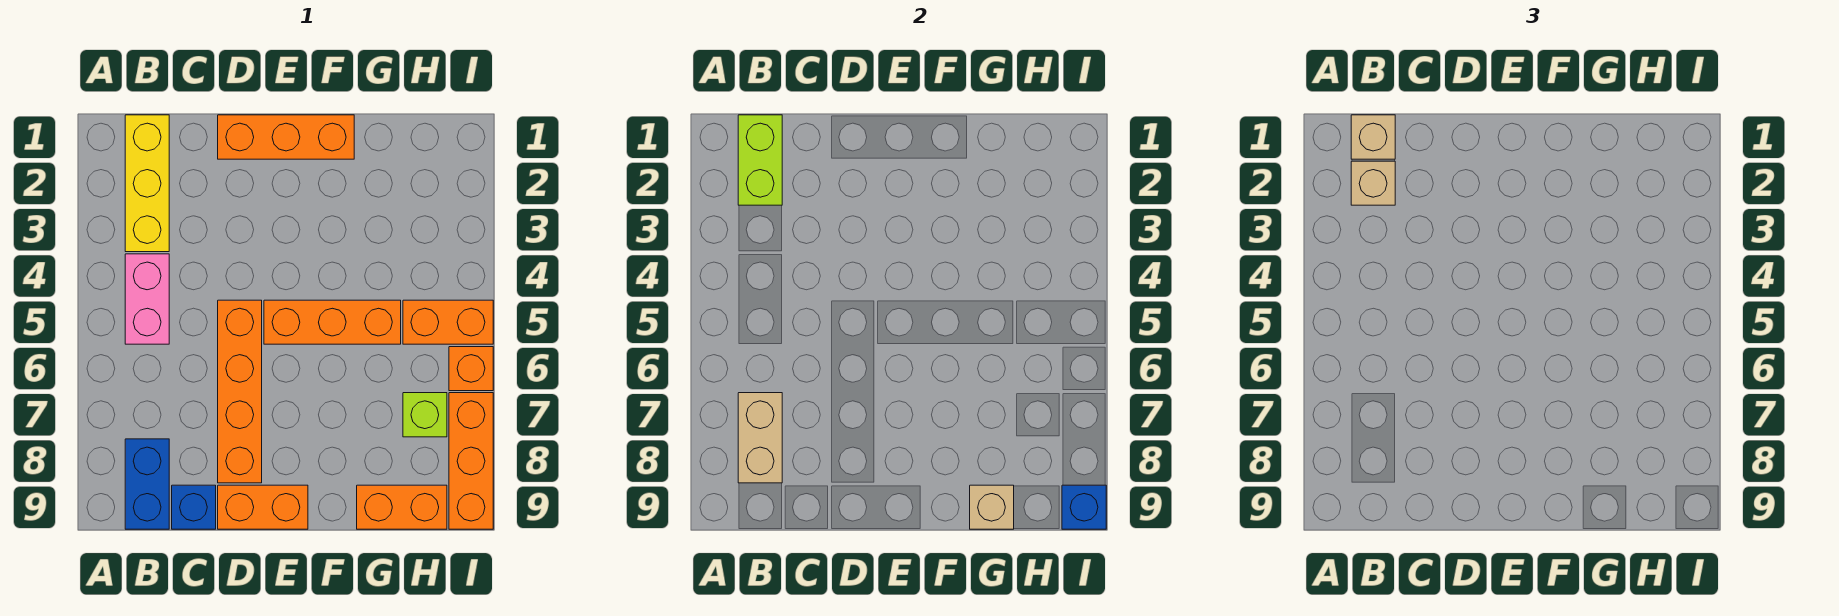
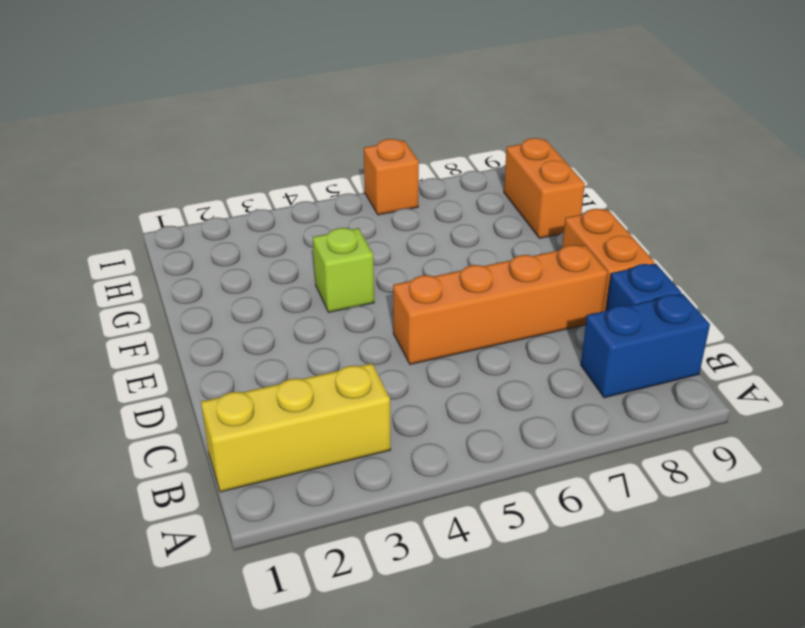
lime brick F4 level 1 -> lime brick H7 level 1
none -> pink brick B4:B5 level 1
none -> orange brick D1:F1 level 1
none -> orange brick E5:G5 level 1

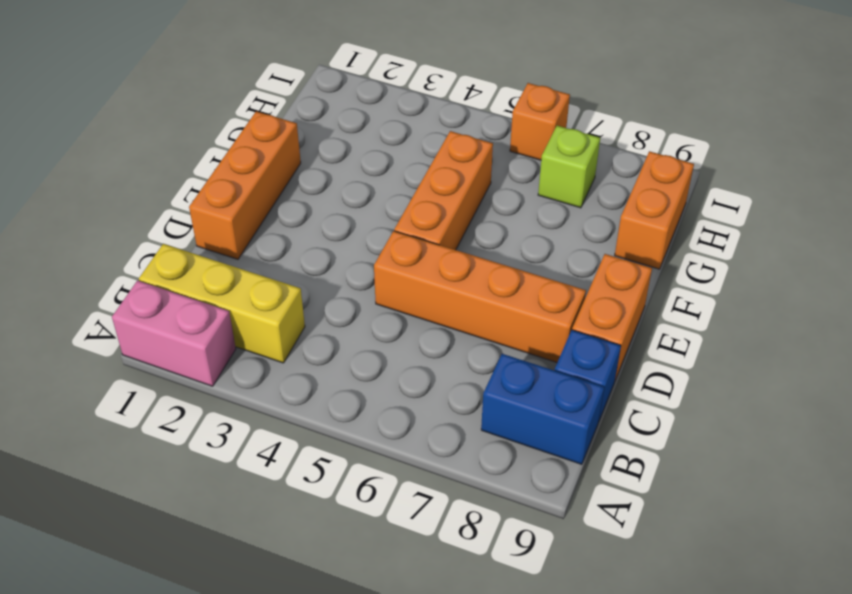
pink brick A1:A2 level 1 -> pink brick B4:B5 level 1
none -> orange brick H5:I5 level 1
none -> orange brick I7:I9 level 1
none -> lime brick B1:B2 level 2

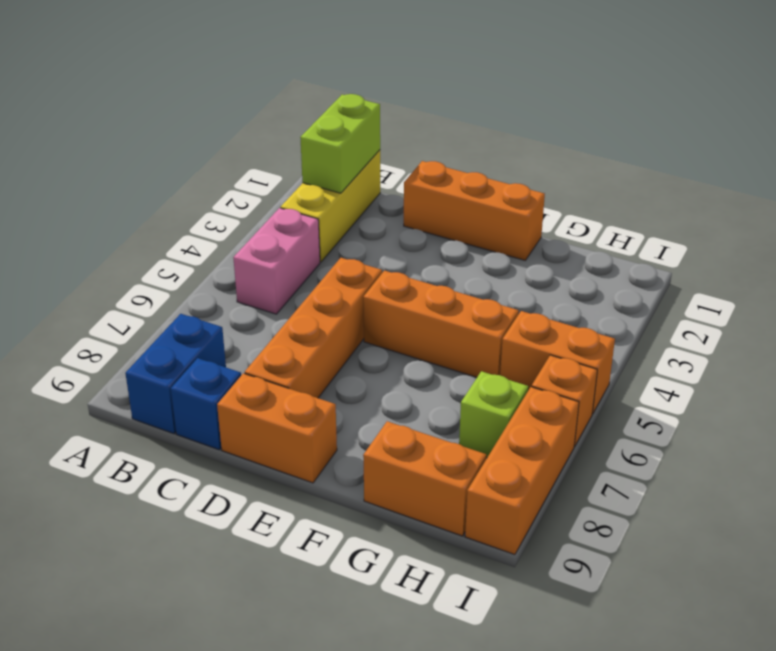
none -> tan brick B7:B8 level 2
none -> tan brick G9 level 2
none -> blue brick I9 level 2

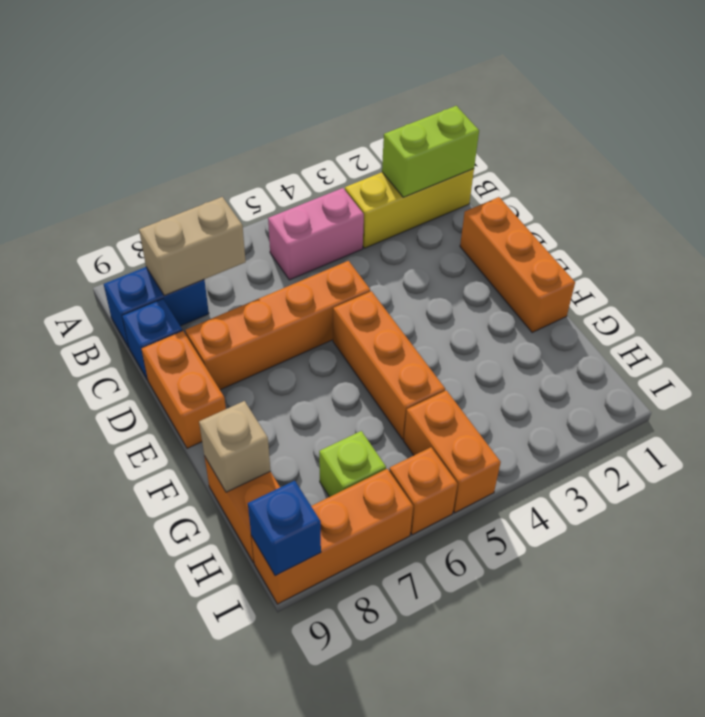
none -> tan brick B1 level 3
none -> tan brick B2 level 3

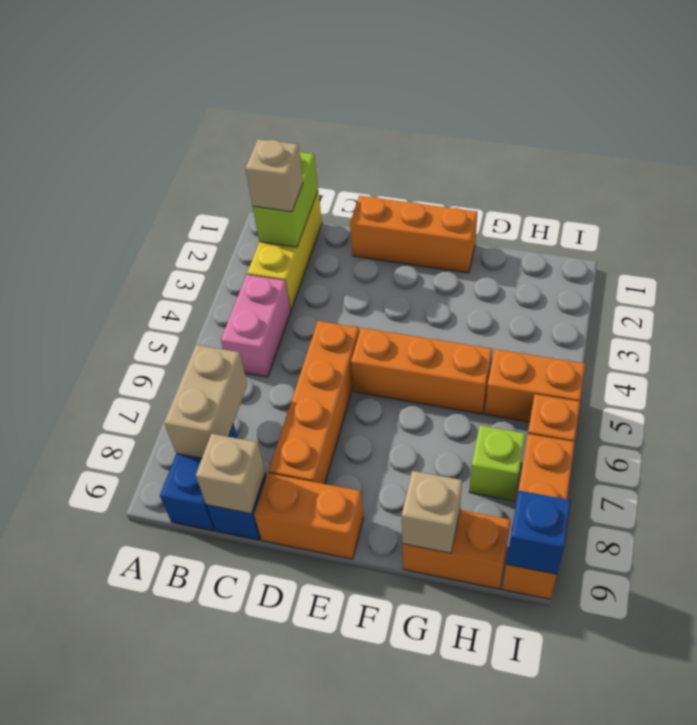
tan brick C9 level 2 -> tan brick B1 level 3

